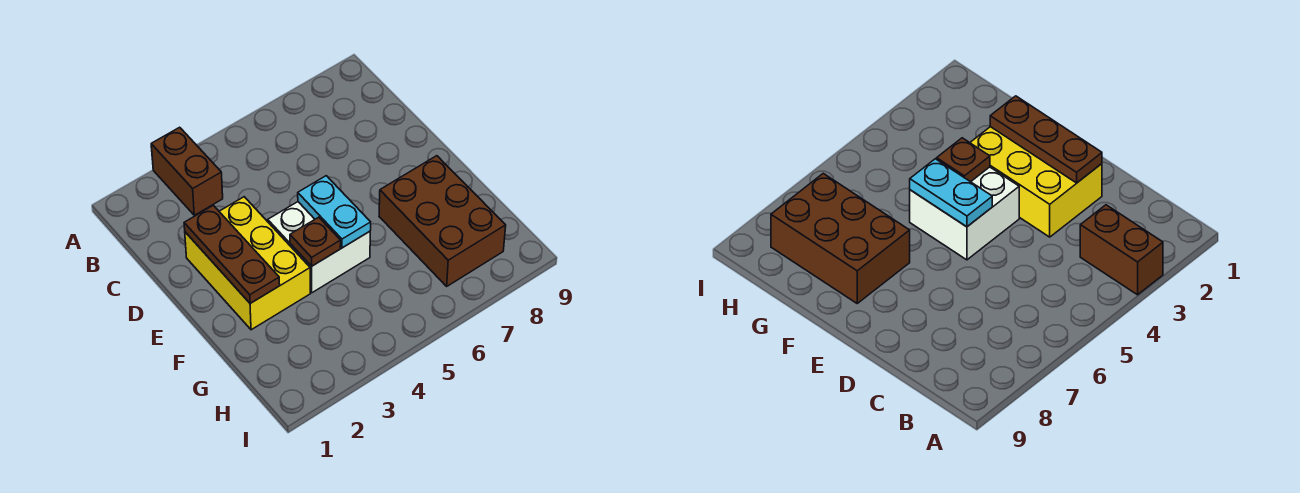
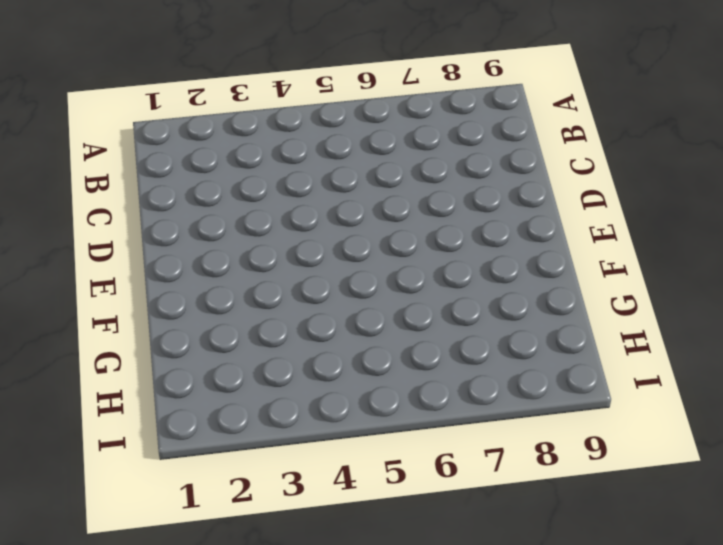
none -> brown brick A3:B3 level 1
none -> yellow brick D2:F3 level 1

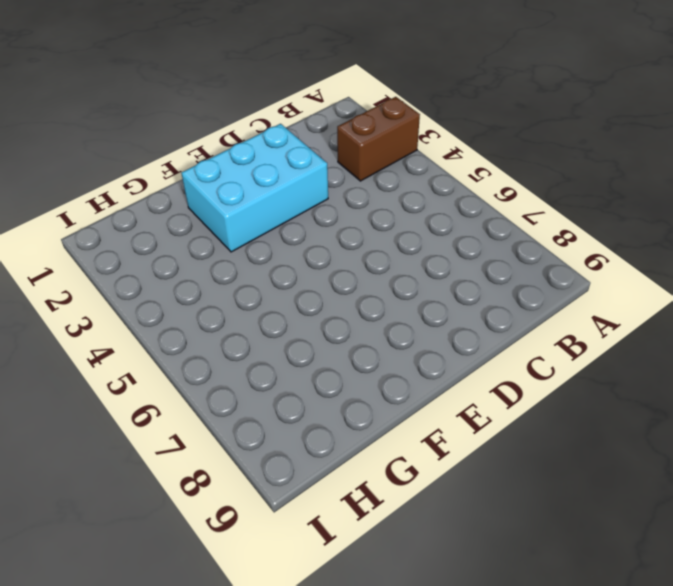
cyan brick D2:F3 level 1 -> yellow brick D2:F3 level 1
none -> white brick E4:F5 level 1
none -> brown brick F7:H8 level 1

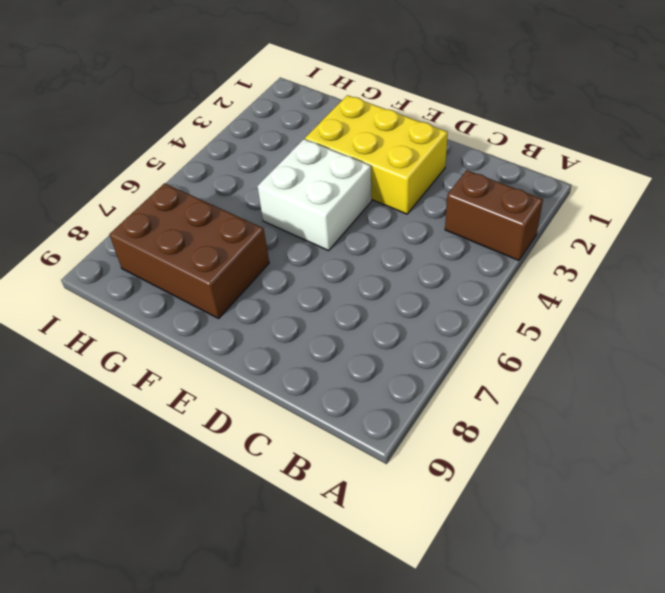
none -> brown plate D2:F2 level 2
none -> cyan plate E5:F5 level 2

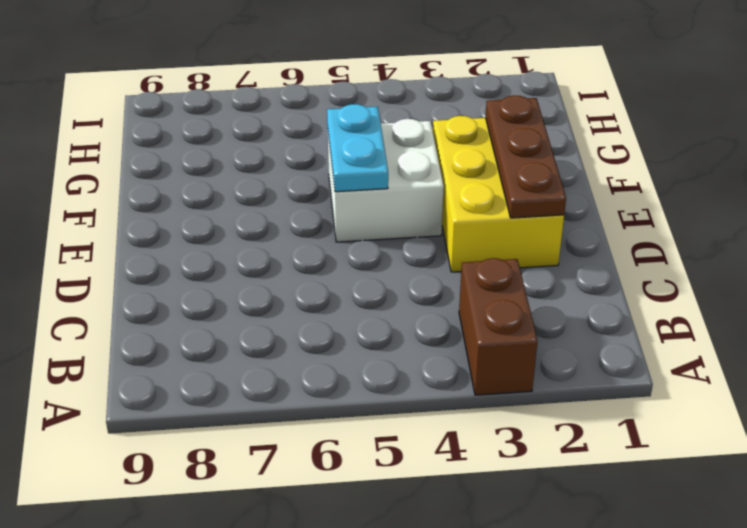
none -> brown brick F7:H8 level 1
none -> brown plate F4 level 2

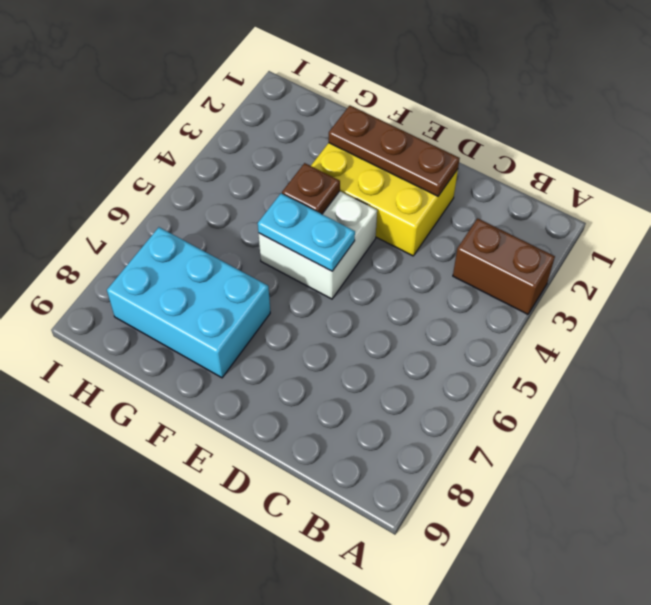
cyan brick F7:H8 level 1 -> brown brick F7:H8 level 1

